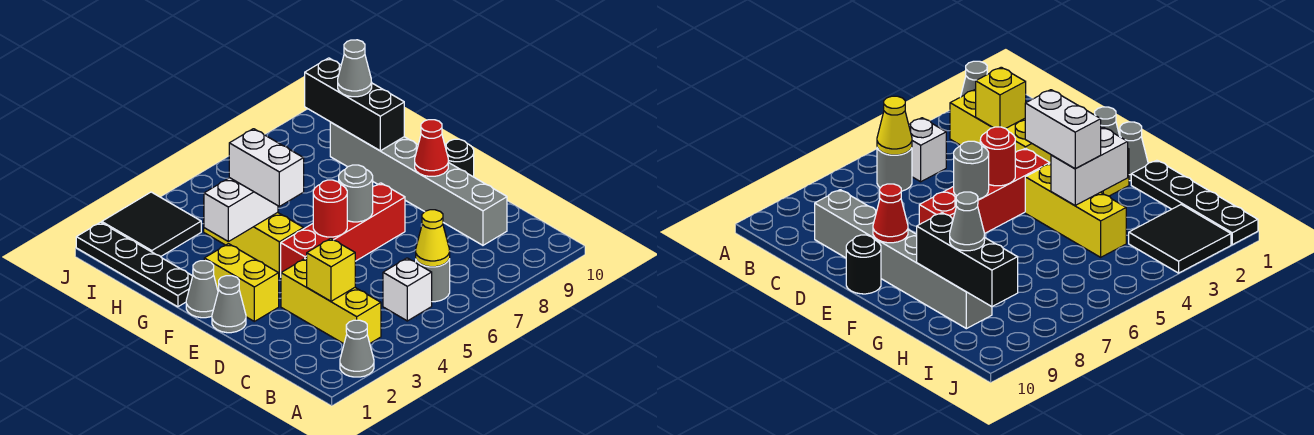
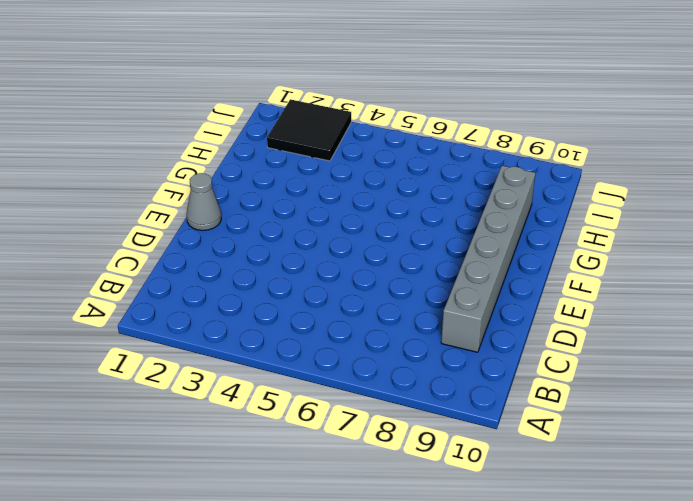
none -> grey cone A2 level 1
none -> yellow brick B3:D3 level 1
none -> white brick B5 level 1

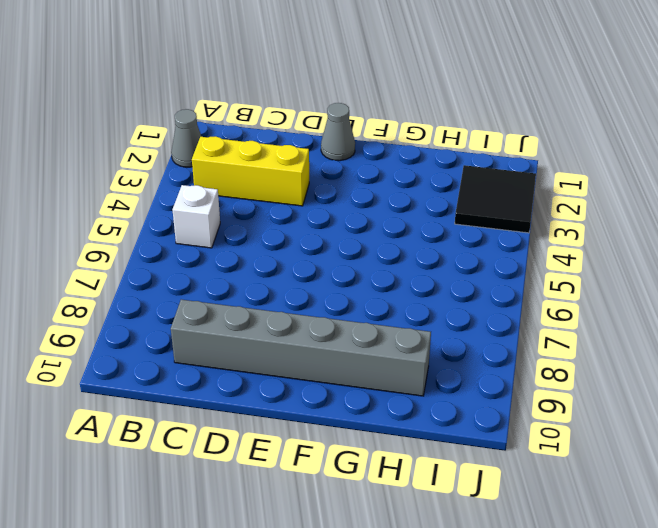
none -> grey round brick B6 level 1
none -> yellow brick E2:F2 level 1
none -> red brick E4:E7 level 1

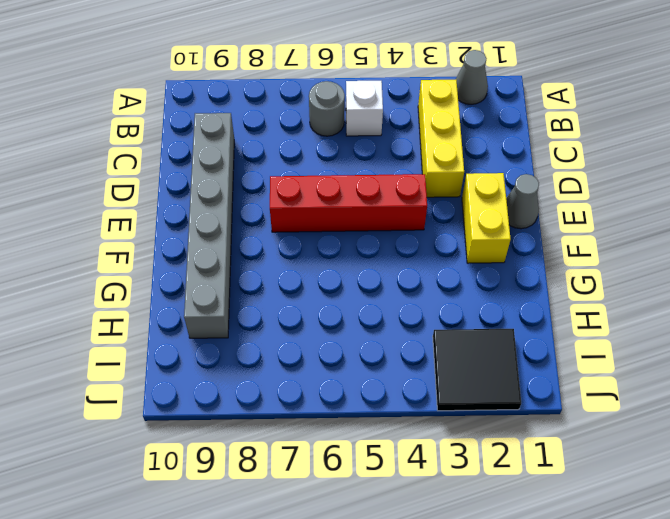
none -> black round brick E10 level 1
none -> grey cone F1 level 1
none -> yellow brick F4:H4 level 1

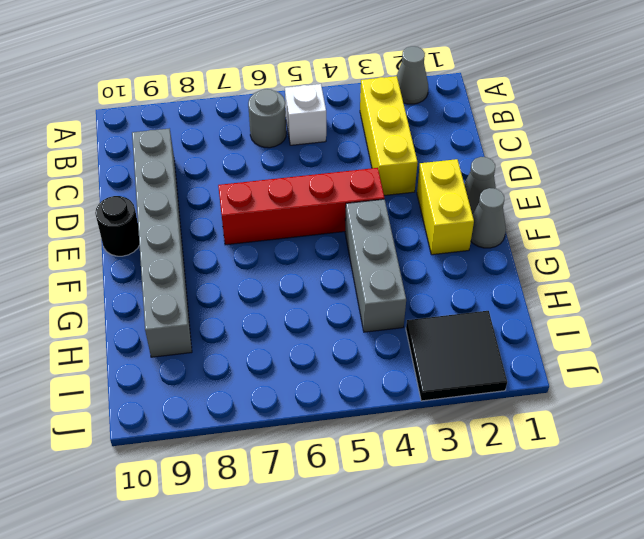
grey brick F4:H4 level 1 -> yellow brick F4:H4 level 1
none -> black plate G1:J1 level 1
none -> yellow cone B6 level 2
none -> yellow brick C3 level 2

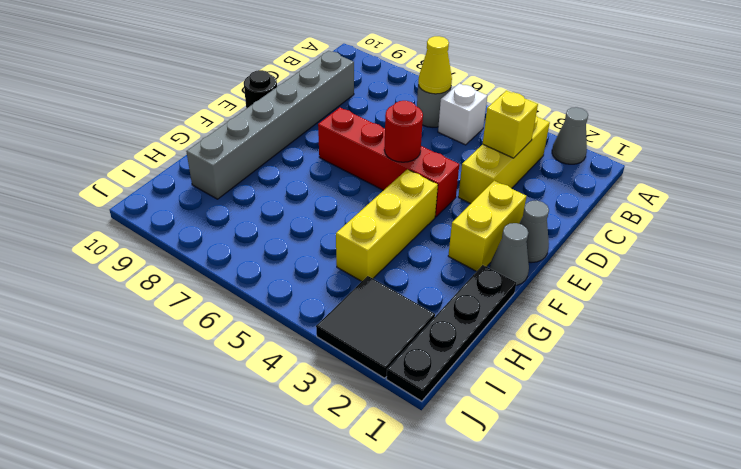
none -> grey round brick E6 level 2
none -> red cone E9 level 2
none -> white brick G3:G4 level 2

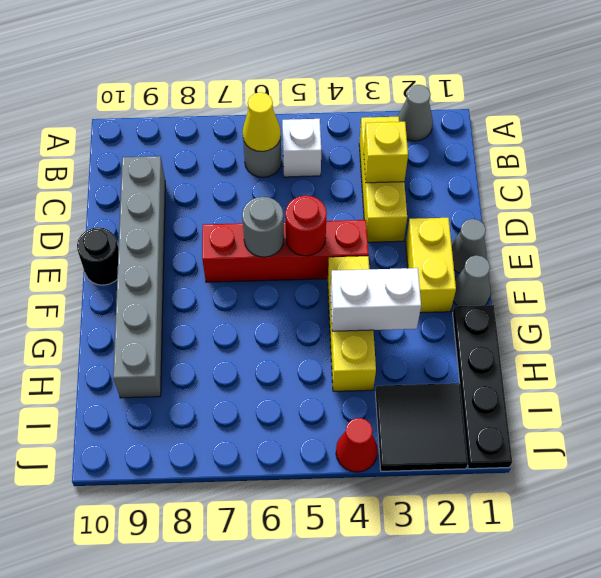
red cone J4 level 1 -> red cone E9 level 2
none -> black brick G9:I9 level 2
none -> white brick F4:G4 level 3
none -> grey cone H9 level 3

